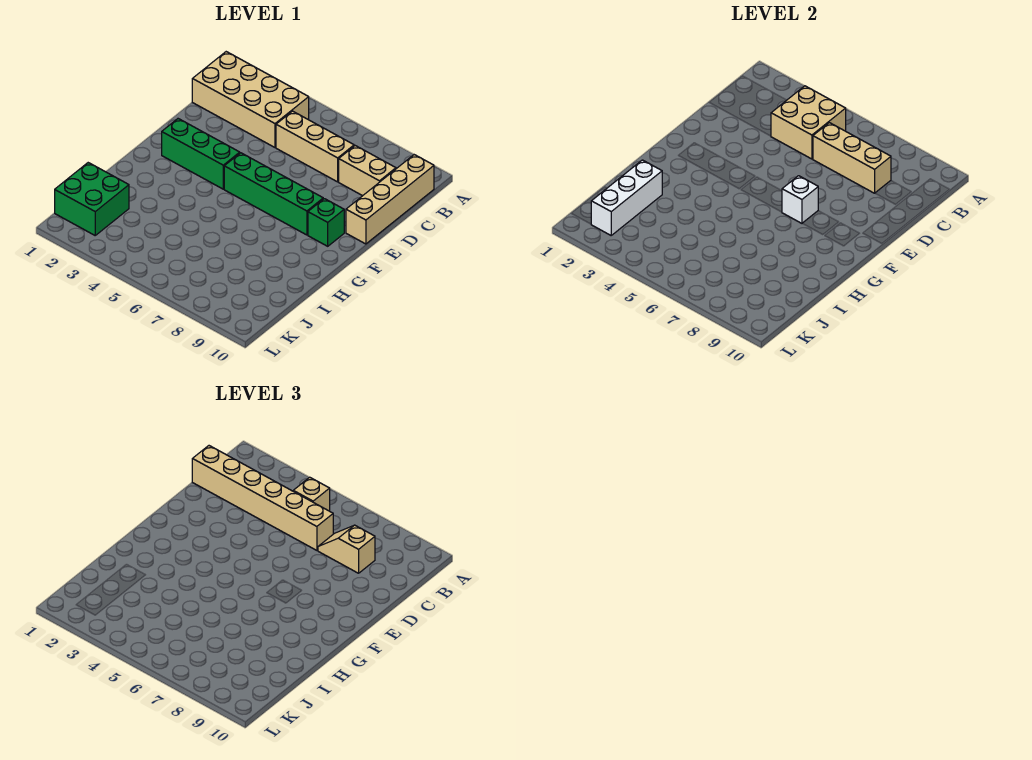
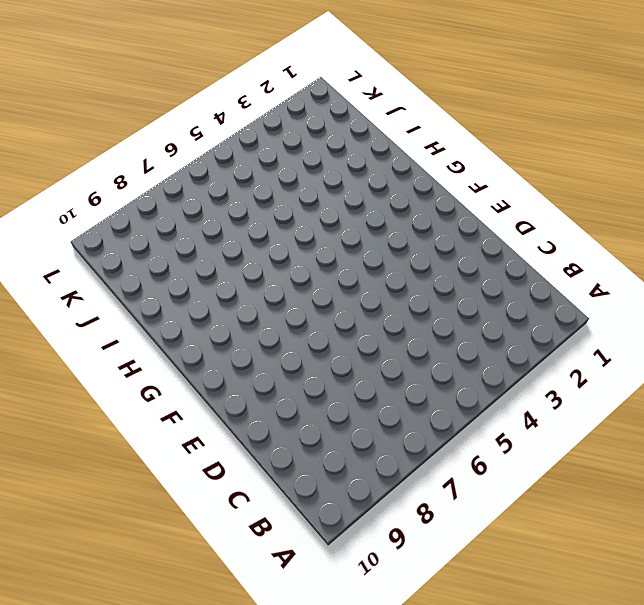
none -> tan brick B1:C4 level 1
none -> tan brick B10:E10 level 1
none -> tan brick C5:C7 level 1

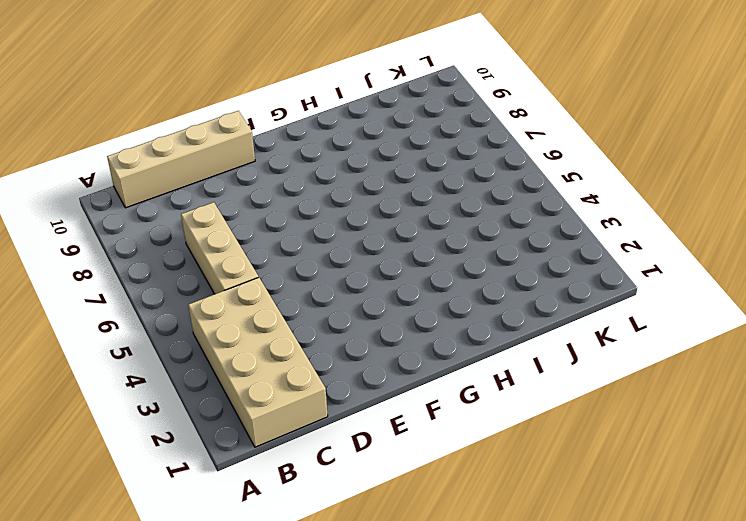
none -> tan brick C8:C9 level 1
none -> green brick F2:F4 level 1
none -> green brick F5:F8 level 1

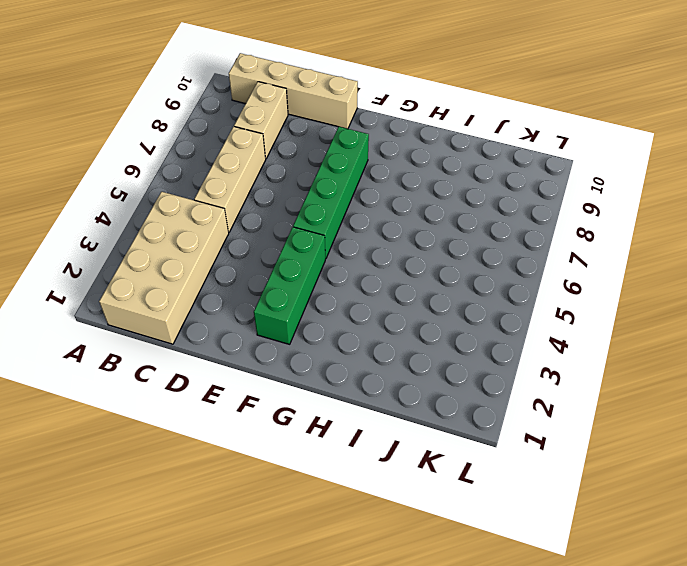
none -> green brick F9 level 1
none -> green brick J1:K2 level 1
none -> tan brick B4:C5 level 2

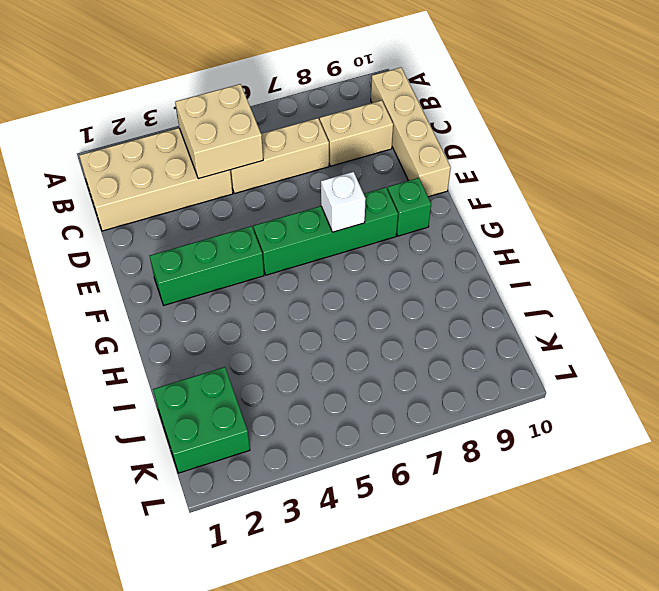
none -> tan brick C6:C8 level 2
none -> white brick I2:K2 level 2
none -> tan brick B5 level 3

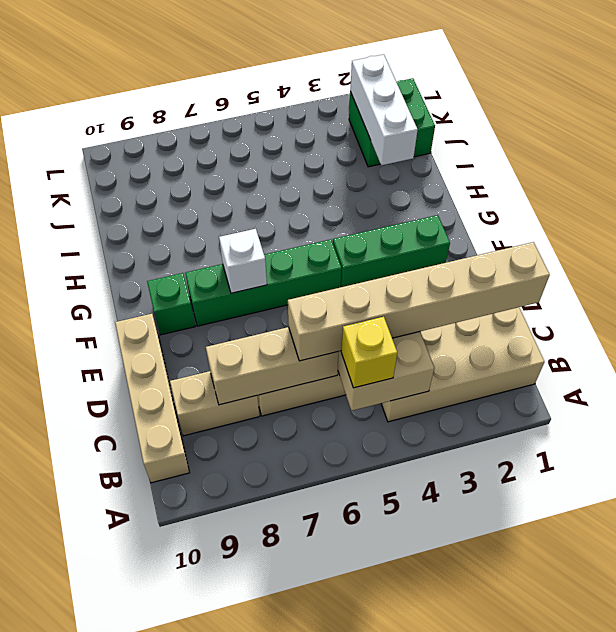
yellow brick B5 level 3 -> tan brick B5 level 3
none -> tan slope C7:C8 level 3 top 8

